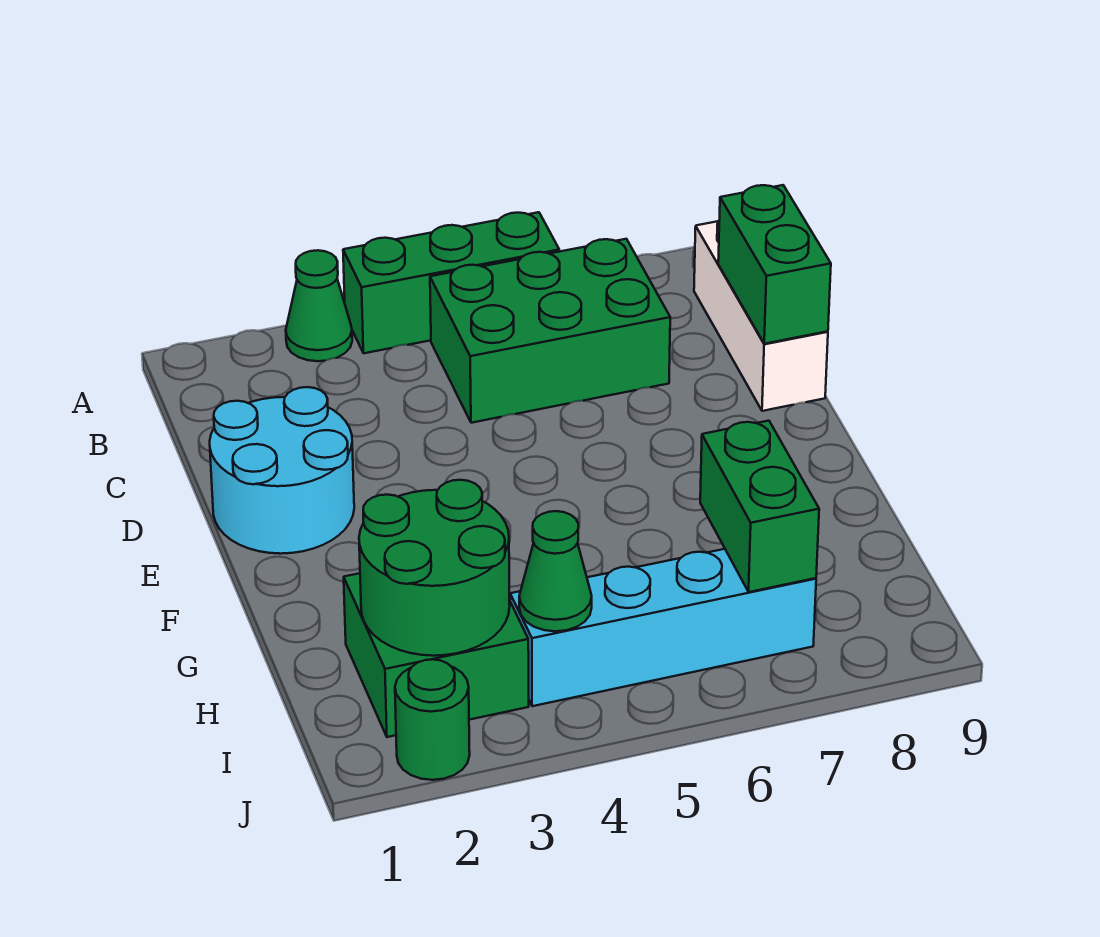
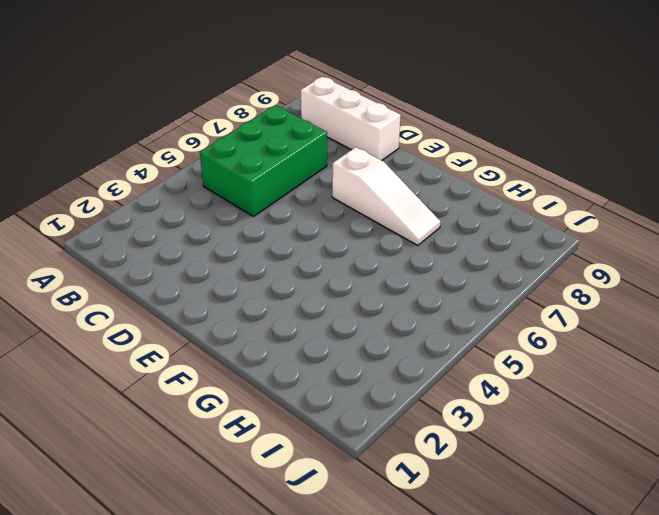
white slope E7:G7 level 1 top E -> none
none -> green cone A3 level 1
none -> green brick A4:A6 level 1
none -> cyan round brick D1:E2 level 1

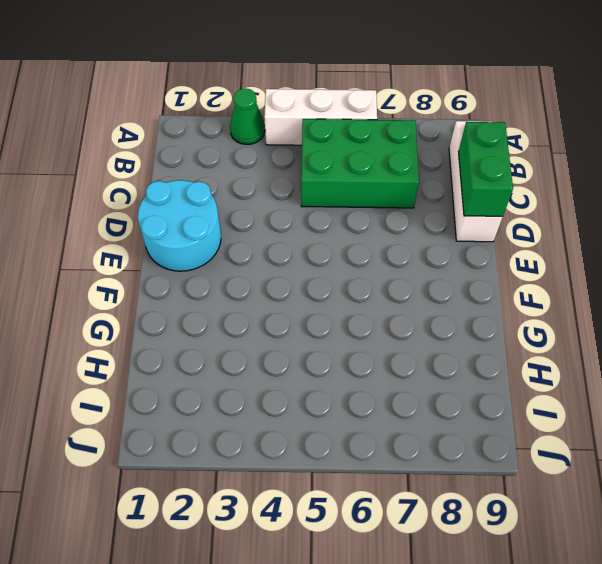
white brick A4:A6 level 1 -> green brick A4:A6 level 1
none -> green brick H2:I3 level 1
none -> cyan brick I4:I7 level 1
none -> green round brick J2 level 1

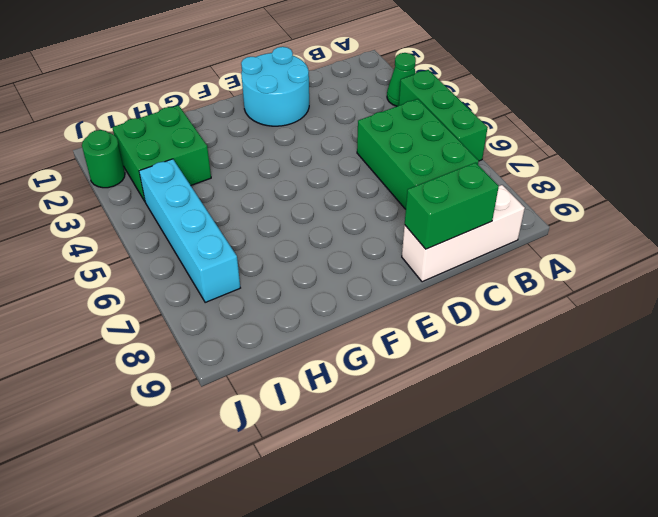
none -> green round brick H2:I3 level 2
none -> green brick H7:I7 level 2
none -> green cone I4 level 2

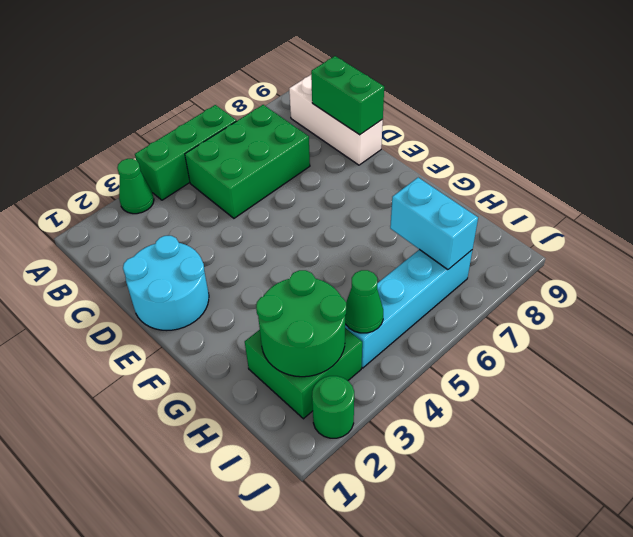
cyan brick H7:I7 level 2 -> green brick H7:I7 level 2

